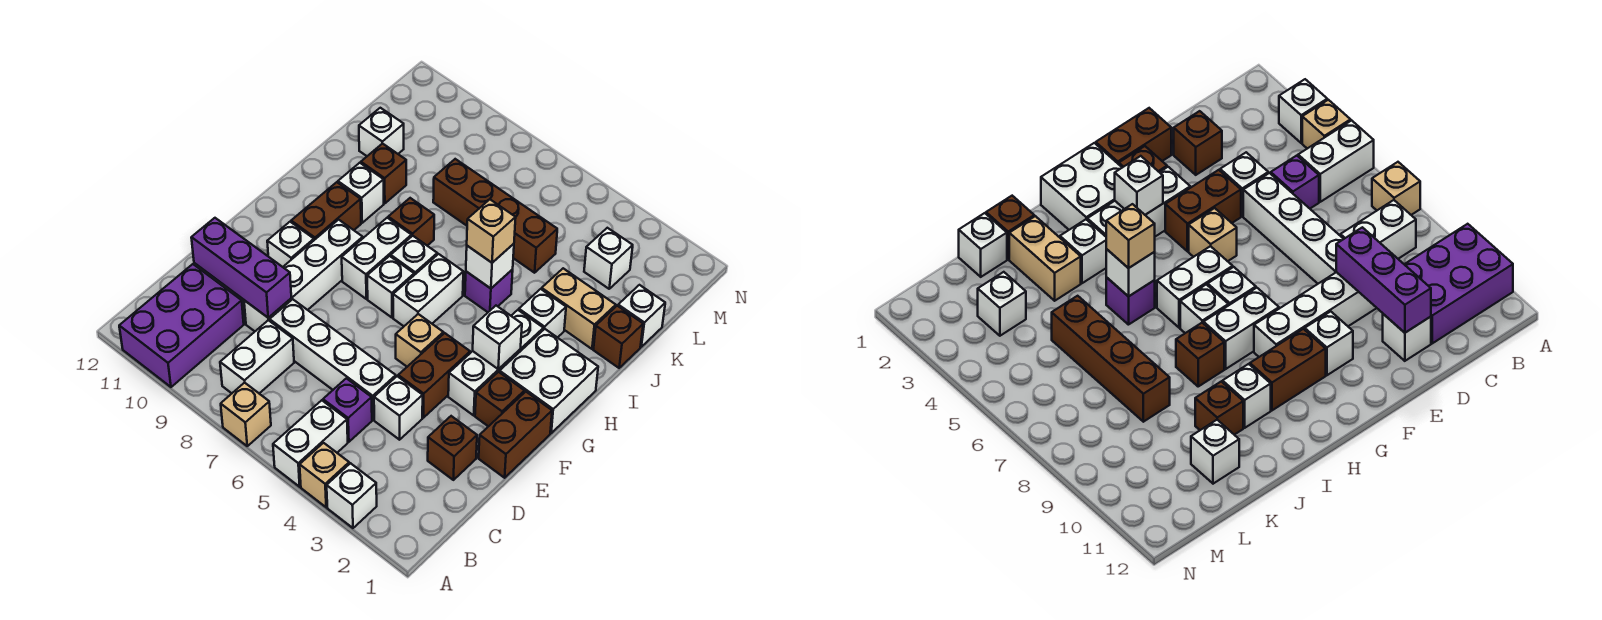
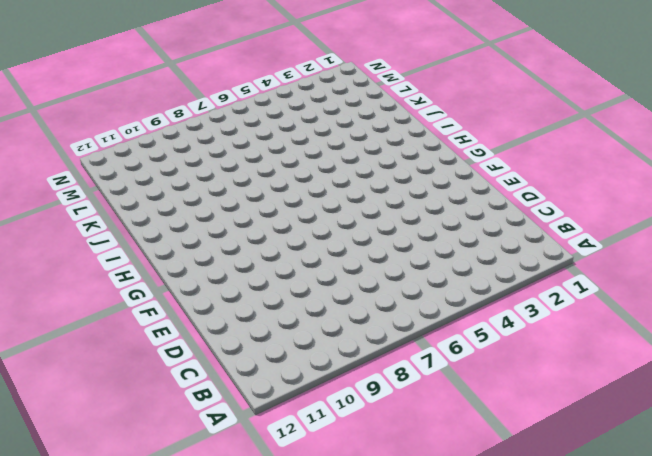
none -> white brick A3 level 1
none -> tan brick A4 level 1
none -> white brick A5:B5 level 1
none -> tan brick A7 level 1

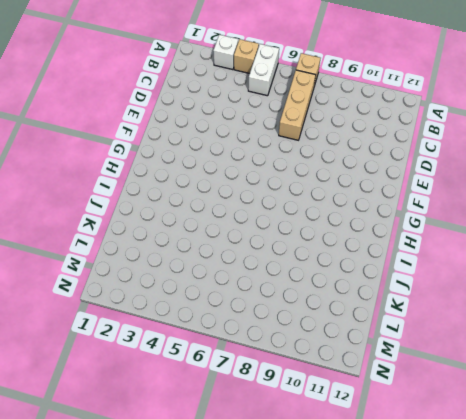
tan brick B7:D7 level 1 -> white brick D5:D8 level 1
none -> purple brick A10:C11 level 1
none -> white brick B8:C8 level 1
none -> purple brick C5 level 1
none -> brown brick D2 level 1

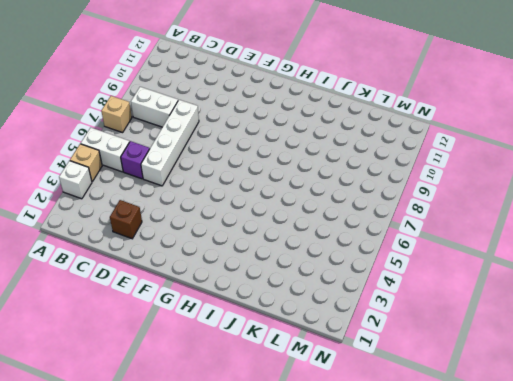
none -> purple brick A10:C11 level 1
none -> white brick D4 level 1
none -> white brick D9:G9 level 1
none -> white brick D11 level 1

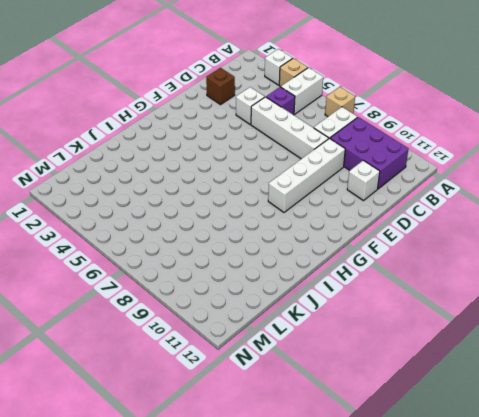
purple brick B9:C11 level 1 -> purple brick A10:C11 level 1
none -> brown brick E1:F1 level 1
none -> brown brick E4:F4 level 1
none -> brown brick F2 level 1
none -> white brick F3:H3 level 1

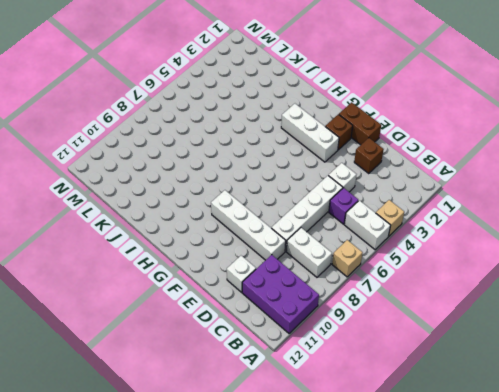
none -> white brick A3 level 1
none -> brown brick E4:F4 level 1
none -> tan brick F5 level 1
none -> white brick F10 level 1

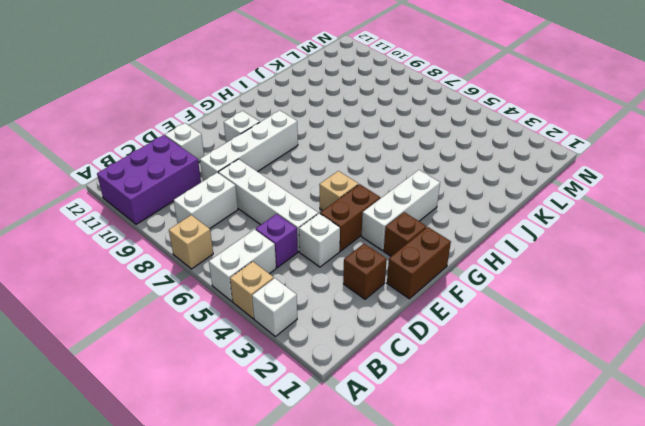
none -> white brick G1:H2 level 1
none -> white brick G6:H6 level 1
none -> white brick G7 level 1
none -> white brick G8:H8 level 1

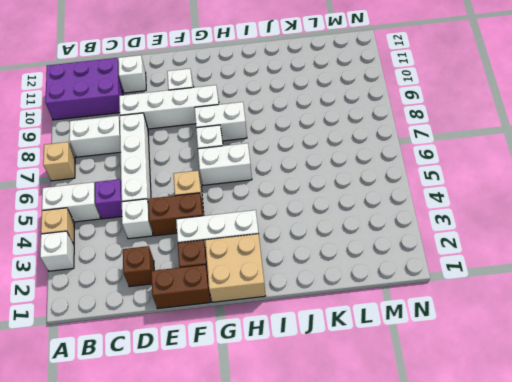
tan brick G1:H2 level 1 -> white brick G1:H2 level 1
none -> brown brick G10:H10 level 1
none -> white brick H7 level 1
none -> white brick I3 level 1
none -> purple brick I5 level 1

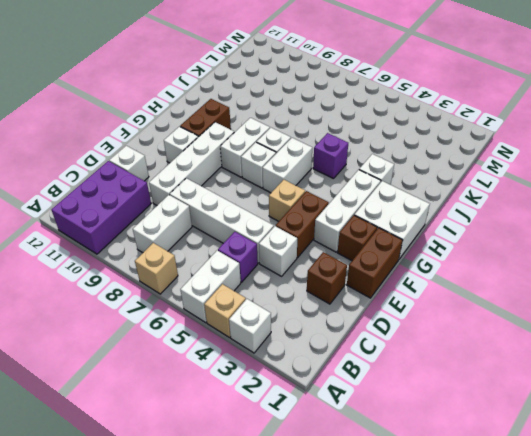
none -> brown brick I8 level 1
none -> white brick I10 level 1
none -> brown brick J1 level 1
none -> tan brick J2:J3 level 1

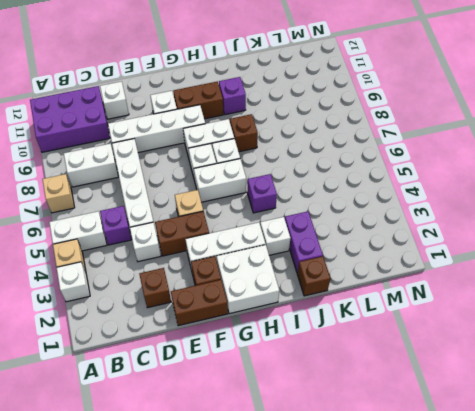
purple brick I10 level 1 -> white brick I10 level 1
purple brick J2:J3 level 1 -> tan brick J2:J3 level 1
none -> brown brick J10 level 1
none -> white brick K1 level 1
none -> brown brick K5:K8 level 1
none -> white brick K11 level 1

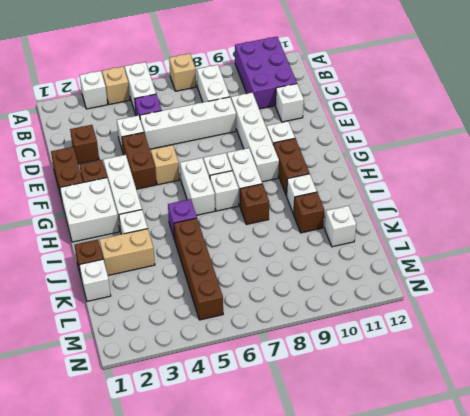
brown brick J5:M5 level 1 -> brown brick K5:K8 level 1
none -> white brick L3 level 1
none -> purple brick D9:D11 level 2
none -> white brick G3 level 2
none -> white brick I5 level 2

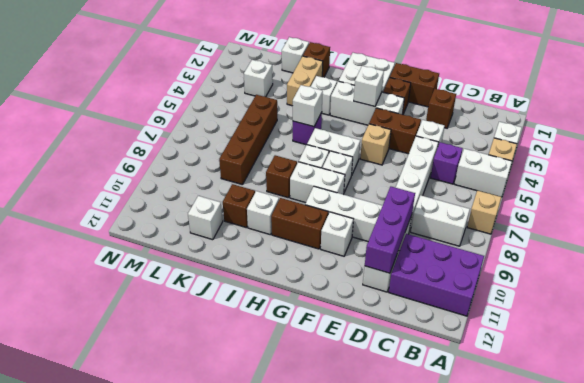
none -> tan brick I5 level 3

